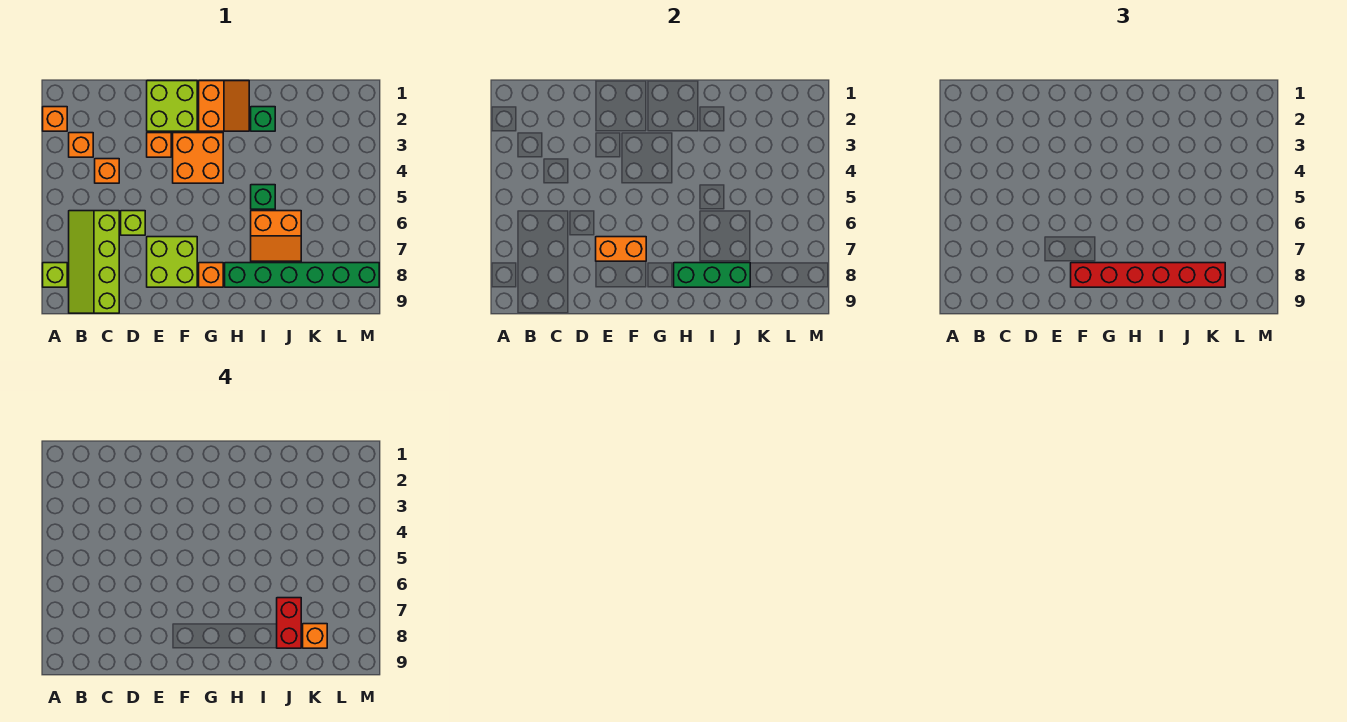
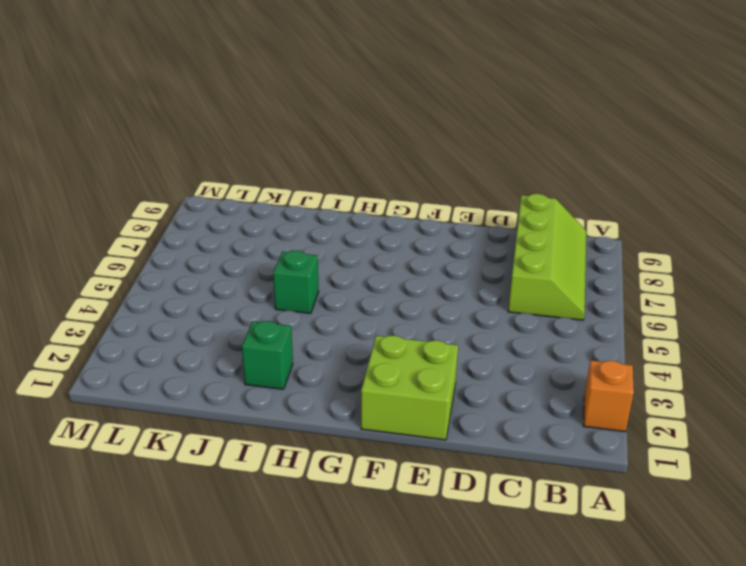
none -> lime brick A8 level 1
none -> orange brick B3 level 1
none -> orange brick C4 level 1

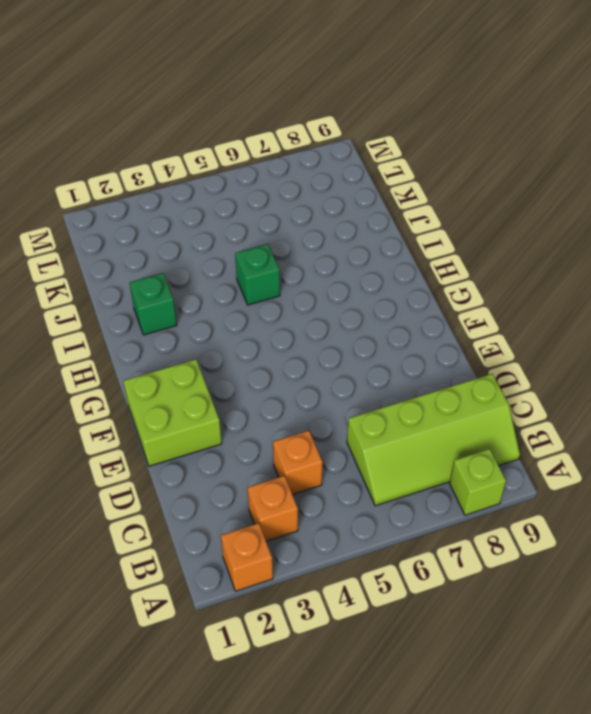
none -> lime brick D6 level 1
none -> orange brick E3 level 1
none -> lime brick E7:F8 level 1

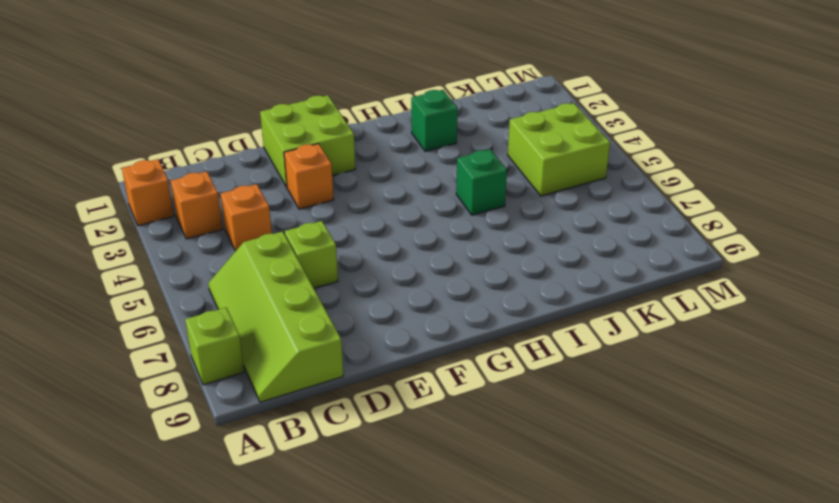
lime brick K4:L5 level 1 -> lime brick E7:F8 level 1
none -> orange brick F3:G4 level 1
none -> orange slope G1:H2 level 1 top G
none -> orange brick G8 level 1

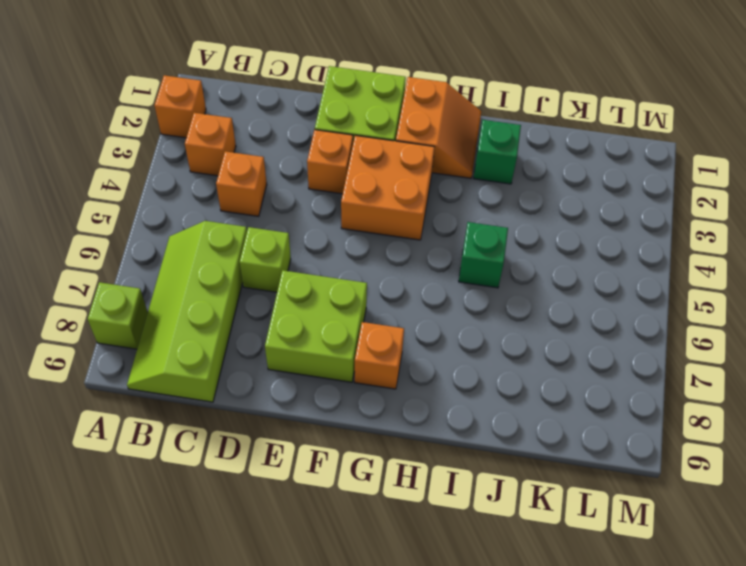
none -> green brick H8:M8 level 1
none -> orange slope I6:J7 level 1 top 6
none -> orange brick E7:F7 level 2

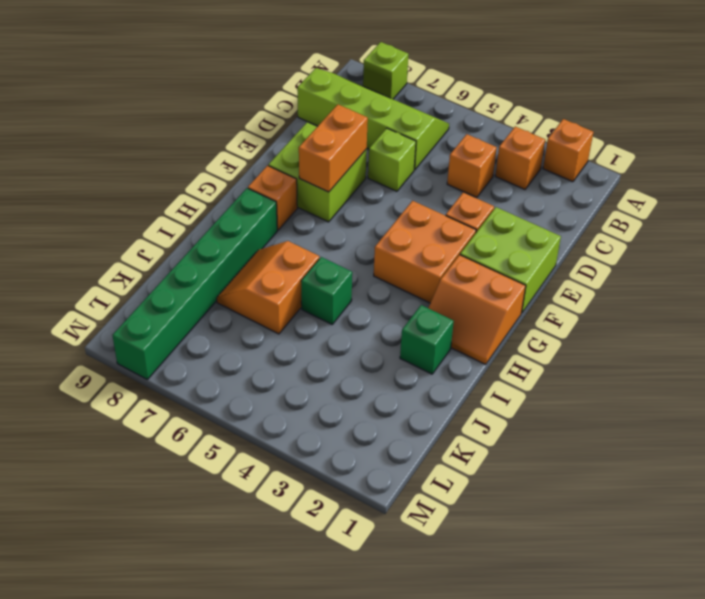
none -> green brick H8:J8 level 2
none -> red brick F8:K8 level 3
none -> red brick J7:J8 level 4

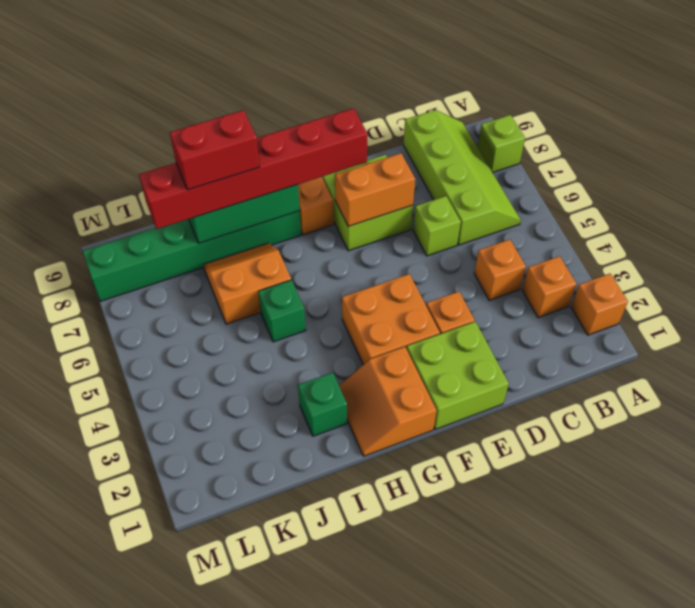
red brick I8:J8 level 4 -> red brick J7:J8 level 4
none -> orange brick K8 level 4

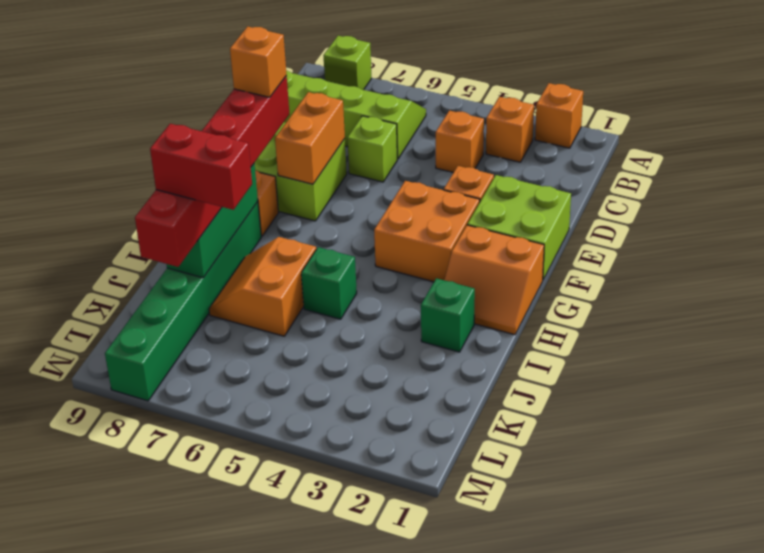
orange brick F8 level 4 -> orange brick K8 level 4

